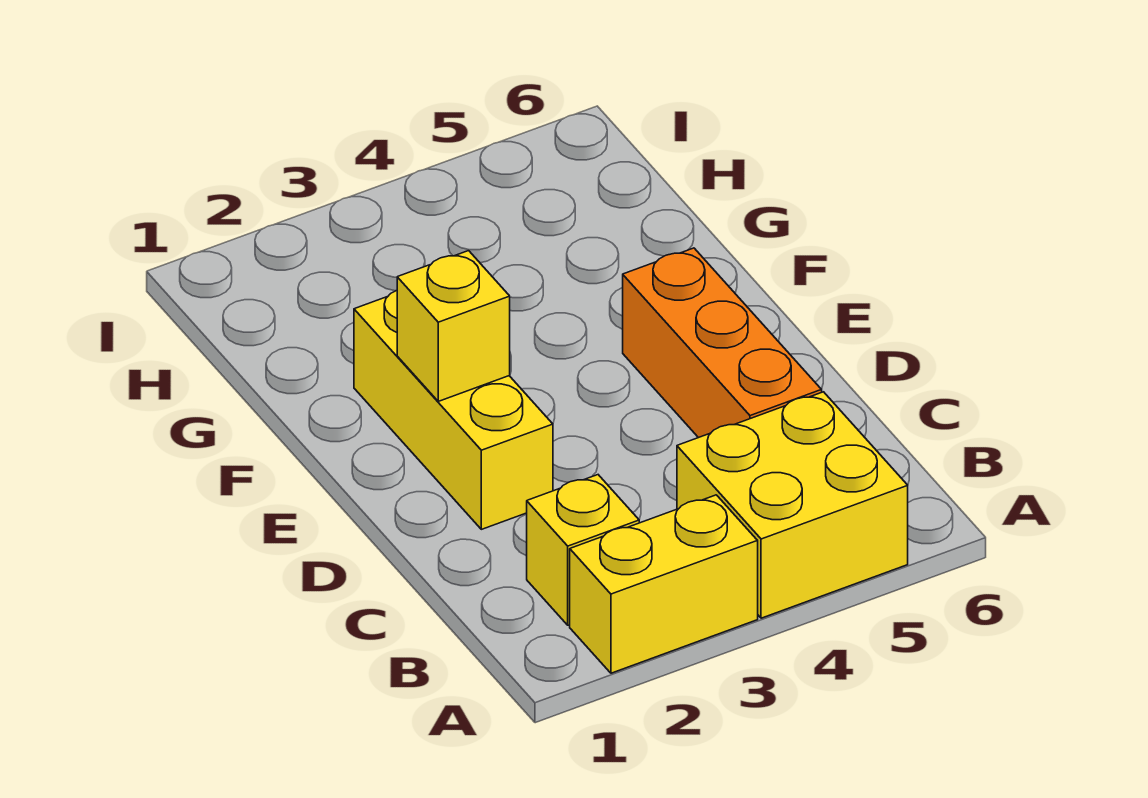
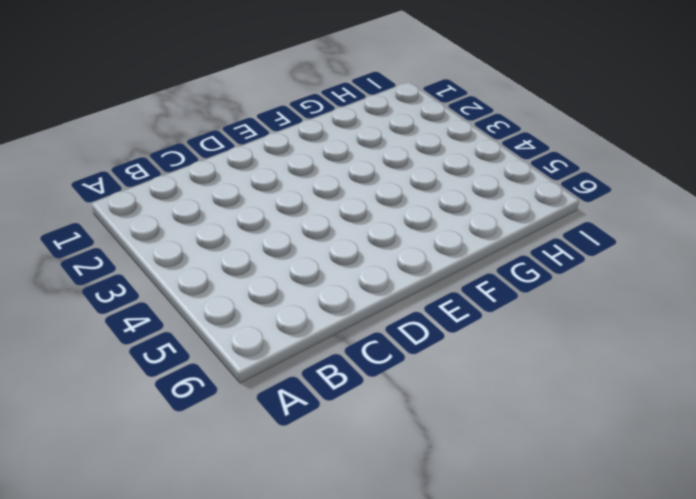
none -> yellow brick A2:A3 level 1
none -> yellow brick A4:B5 level 1

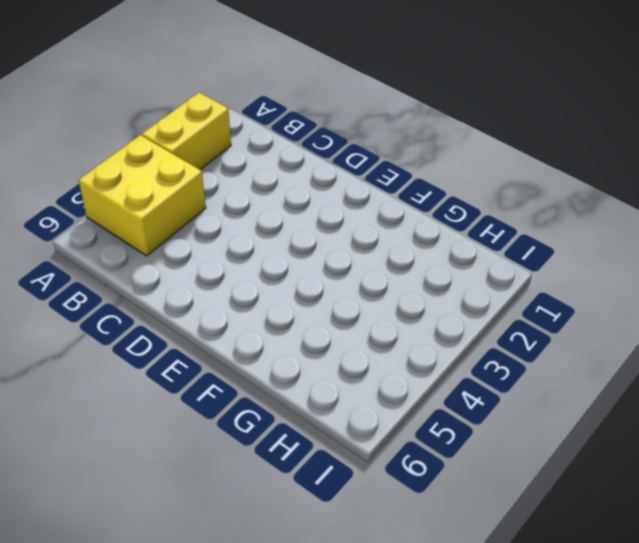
none -> yellow brick B2 level 1
none -> orange brick C5:E5 level 1

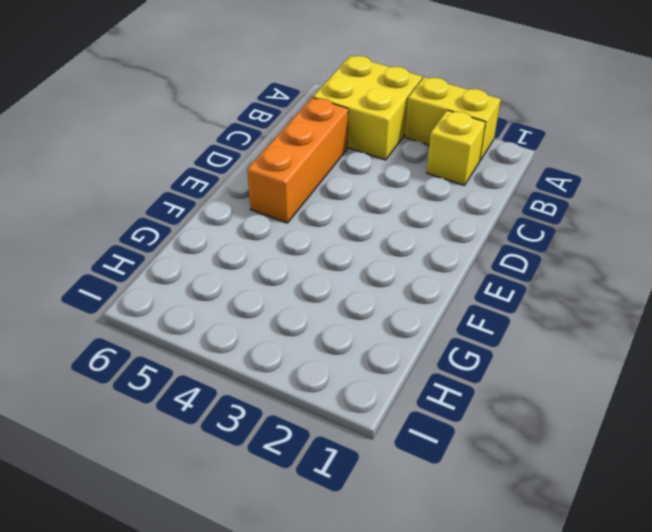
none -> yellow brick D2:F2 level 1
none -> yellow brick E2 level 2

